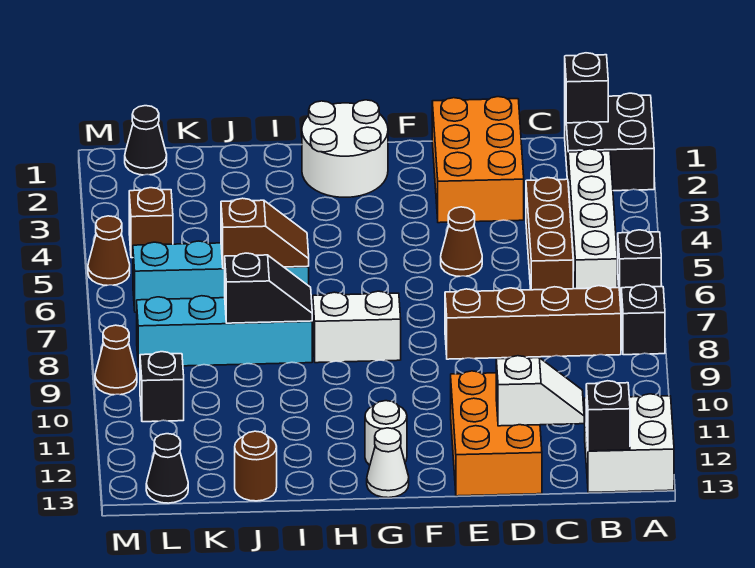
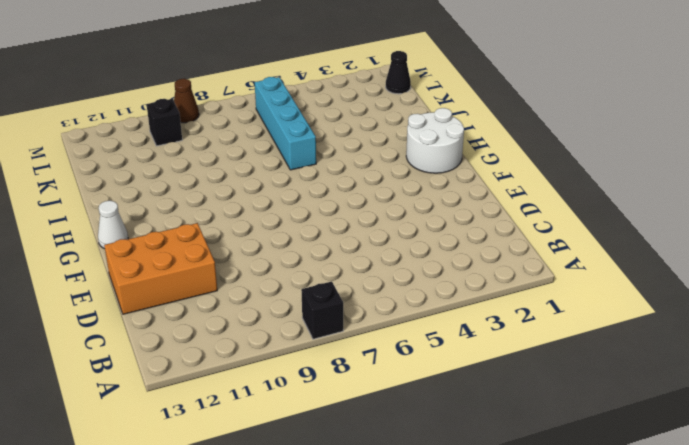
none -> black brick A1:B2 level 1
none -> black brick A6 level 1
none -> white brick A12:B13 level 1

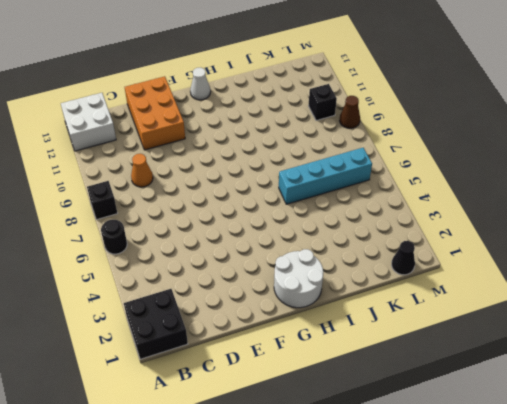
black round brick A6 level 1 -> black brick A6 level 1
orange cone C9 level 1 -> none
none -> white brick B3:B6 level 1
none -> brown brick B8:E8 level 1
none -> brown brick C4:C6 level 1

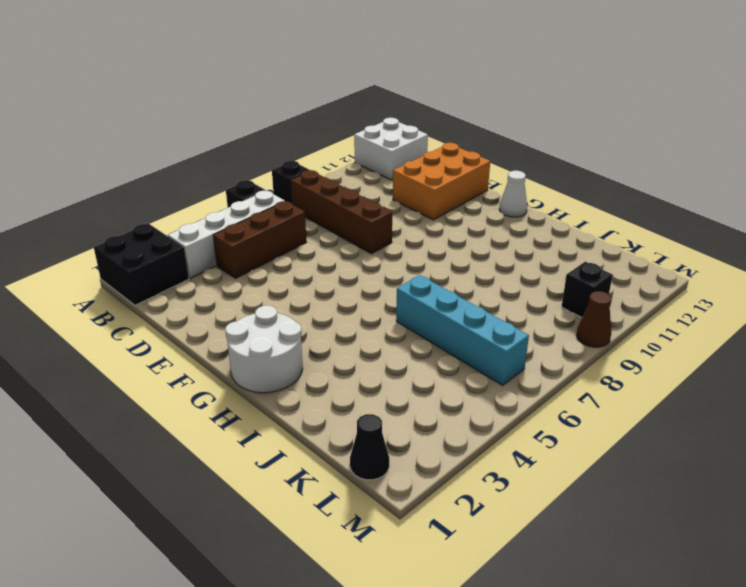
none -> orange brick D1:E3 level 1
none -> brown cone E5 level 1
none -> white brick G8:H8 level 1

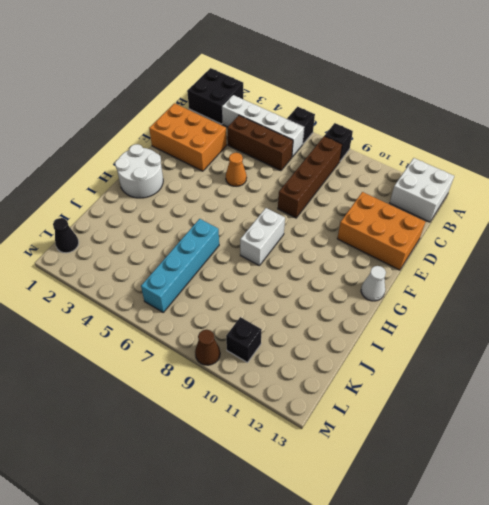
orange cone E5 level 1 -> brown cone E5 level 1
none -> white round brick G12 level 1
none -> cyan brick I8:L8 level 1
none -> brown round brick J13 level 1

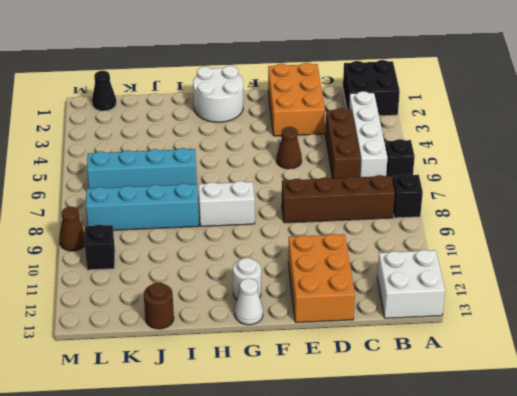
none -> brown brick L4 level 1
none -> black cone L13 level 1
none -> brown cone M5 level 1

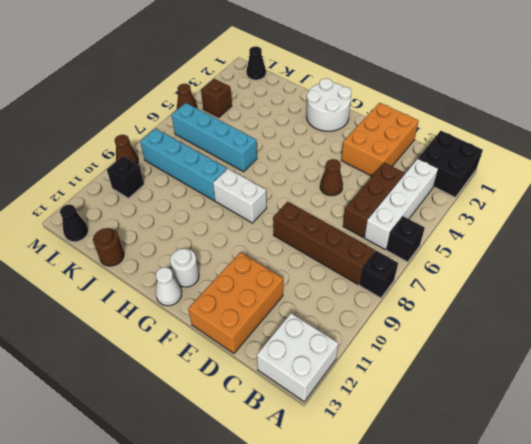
none -> black brick B1 level 2
none -> black brick B13 level 2
none -> white slope C12:D12 level 2 top D

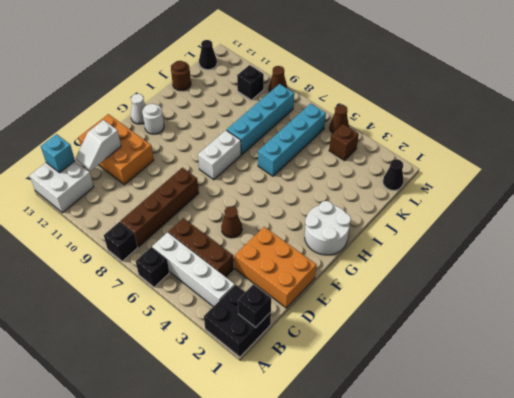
cyan brick B13 level 2 -> black brick B13 level 2
none -> brown slope I6:J6 level 2 top J
none -> black slope I8:J8 level 2 top J

